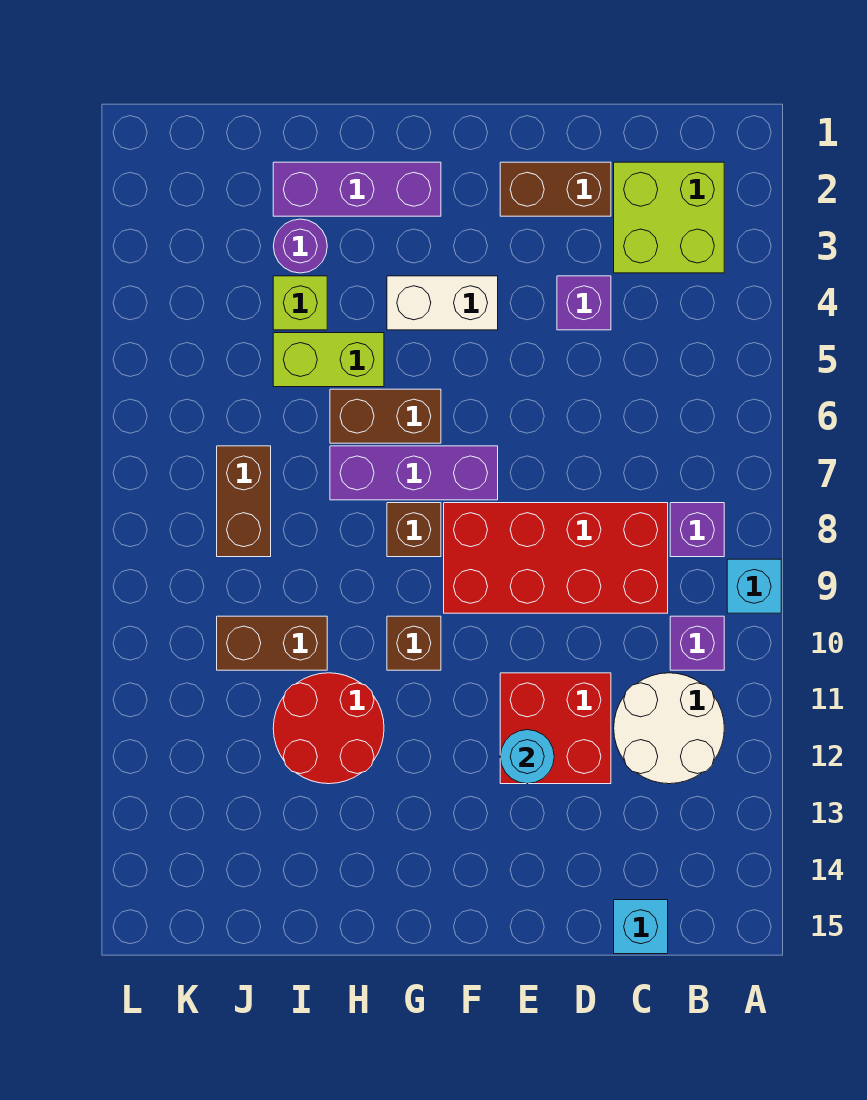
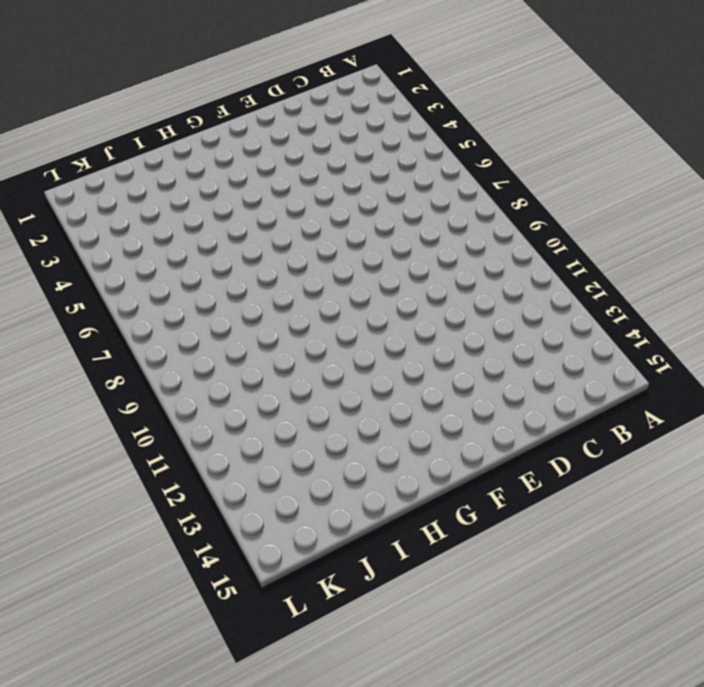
none -> cyan brick A9 level 1
none -> lime brick B2:C3 level 1
none -> purple brick B8 level 1

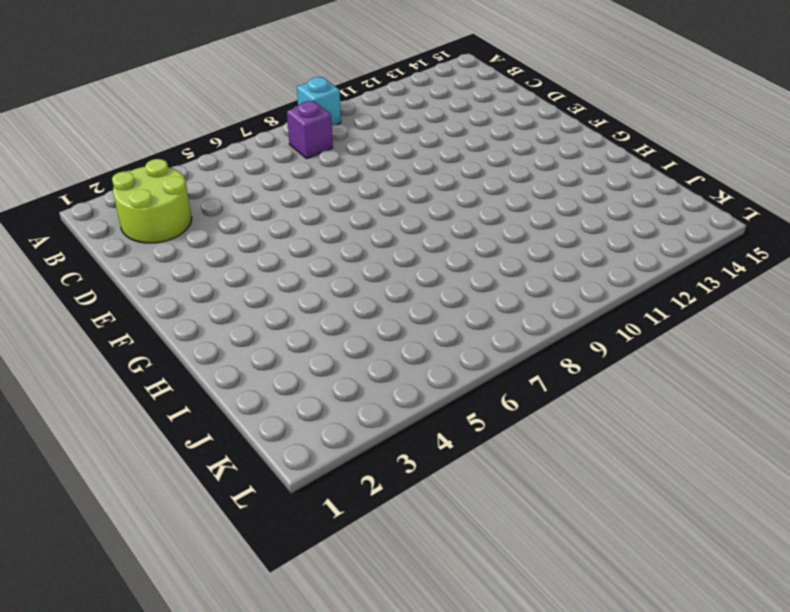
lime round brick B2:C3 level 1 -> lime brick B2:C3 level 1
none -> purple brick B10 level 1
none -> white round brick B11:C12 level 1
none -> red brick C8:F9 level 1

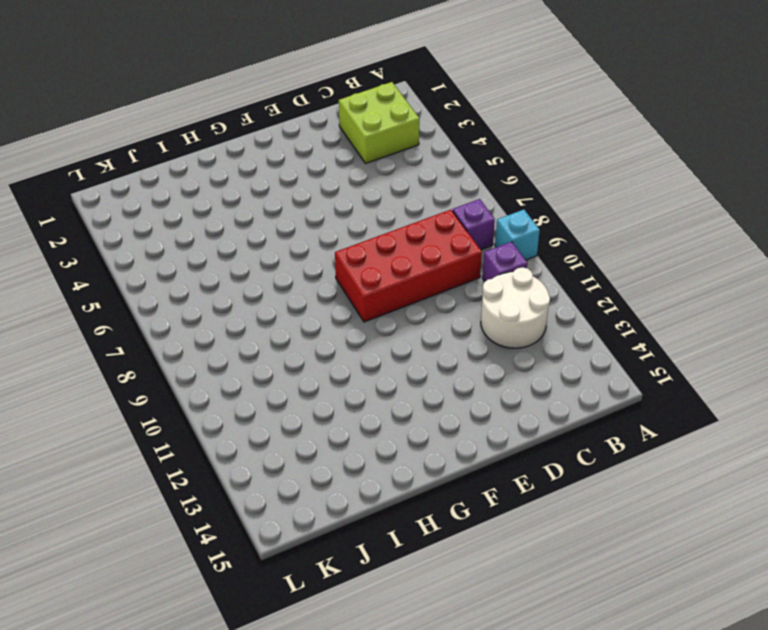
none -> cyan brick C15 level 1
none -> brown brick D2:E2 level 1
none -> purple brick D4 level 1

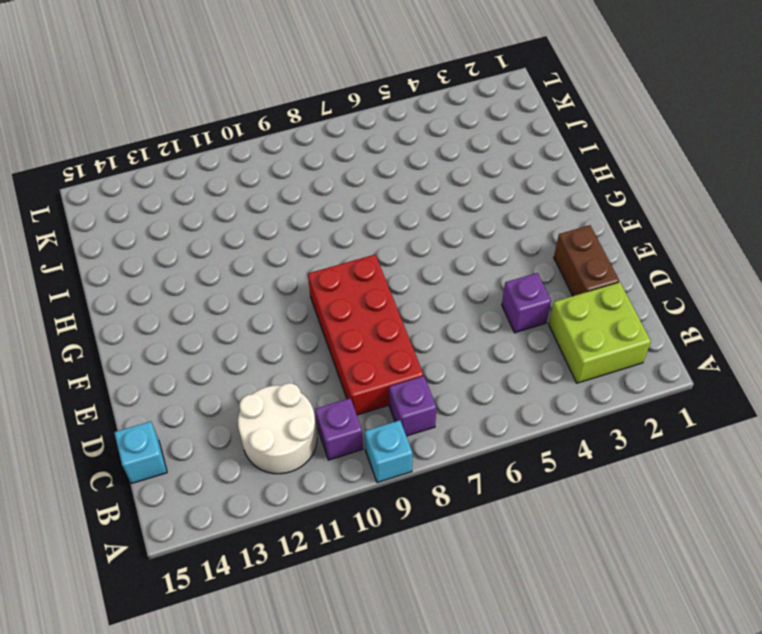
none -> red brick D11:E12 level 1
none -> white brick F4:G4 level 1
none -> purple brick F7:H7 level 1

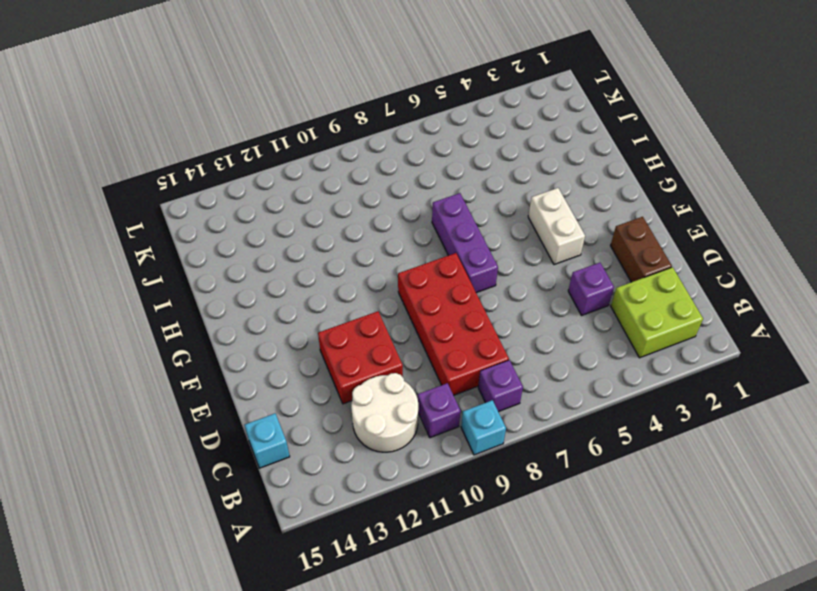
none -> purple brick G2:I2 level 1
none -> brown brick G6:H6 level 1
none -> brown brick G8 level 1

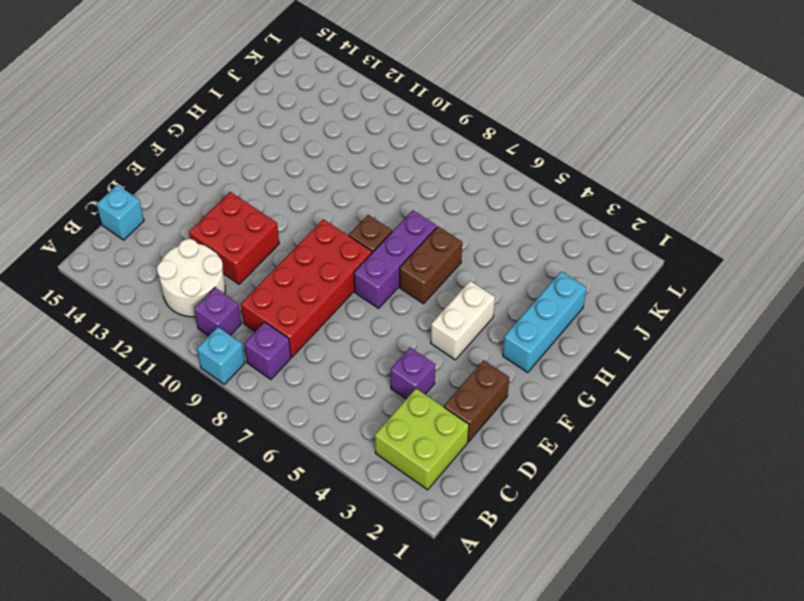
cyan brick G2:I2 level 1 -> purple brick G2:I2 level 1
none -> brown brick G10 level 1
none -> lime brick H5:I5 level 1
none -> red round brick H11:I12 level 1

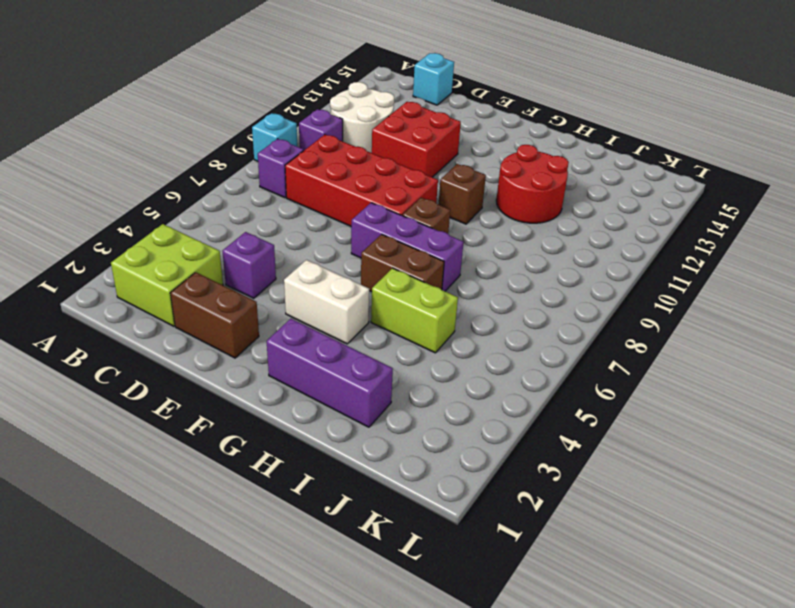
none -> purple round brick I3 level 1
none -> lime brick I4 level 1
none -> brown brick I10:J10 level 1

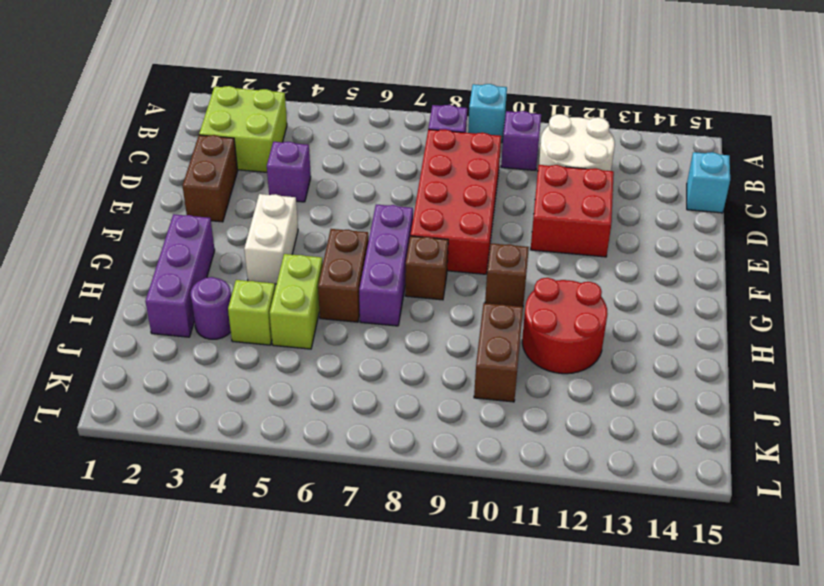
none -> brown brick J7:J8 level 1
none -> cyan round brick E12 level 2

